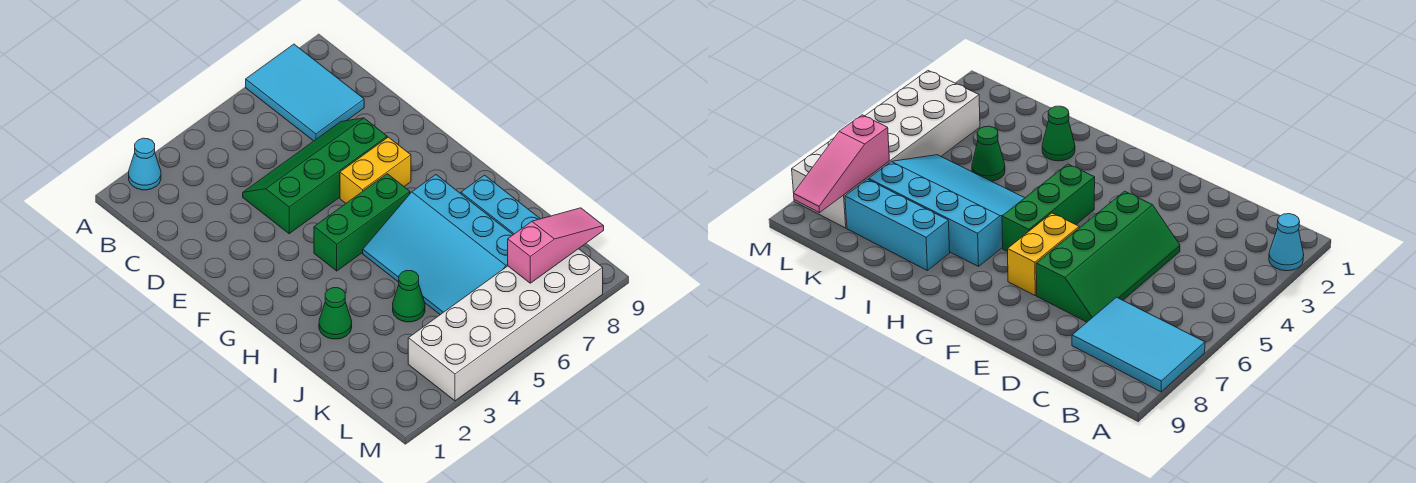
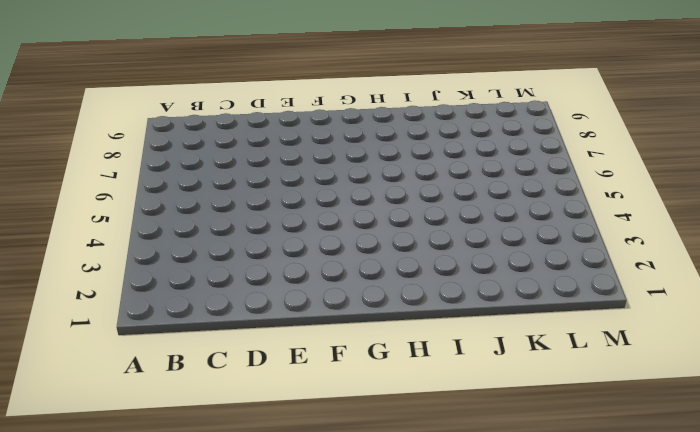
none -> cyan cone A2 level 1
none -> cyan tile A7:C8 level 1

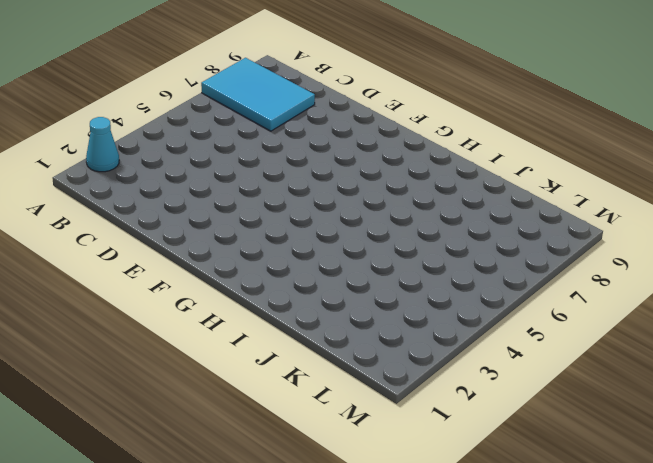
none -> green slope D4:E7 level 1 top E
none -> yellow brick F6:F7 level 1

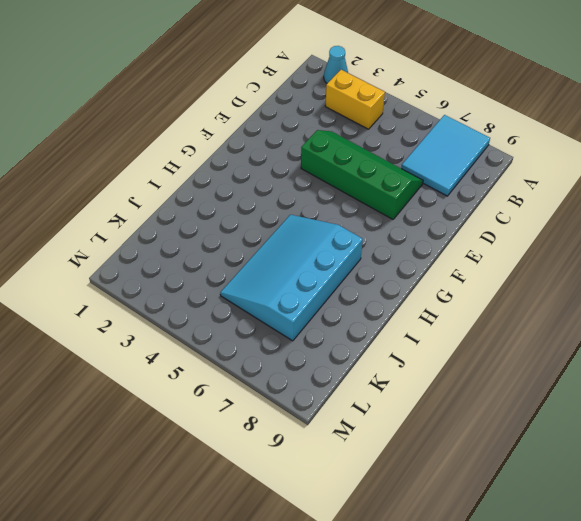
yellow brick B3:B4 level 1 -> yellow brick F6:F7 level 1
none -> green brick G4:G6 level 1
none -> green cone I2 level 1

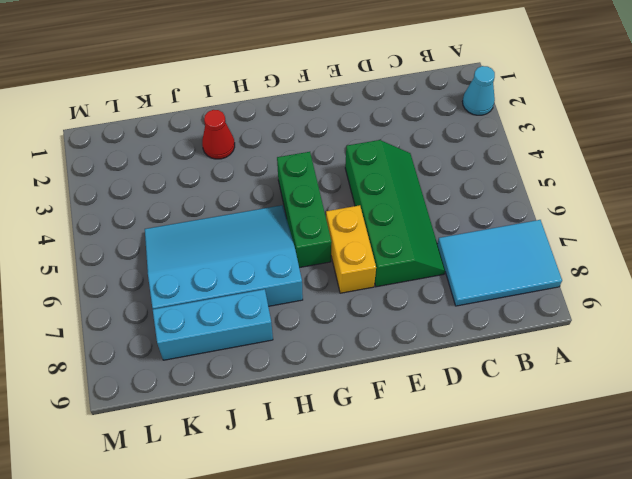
red cone I2 level 1 -> green cone I2 level 1
none -> green cone J4 level 1
none -> white brick L3:M8 level 1

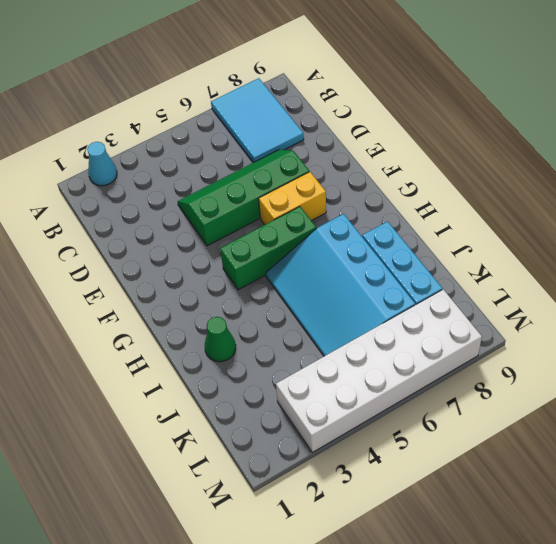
none -> green cone J4 level 1
none -> pink slope L7:L9 level 2 top 7

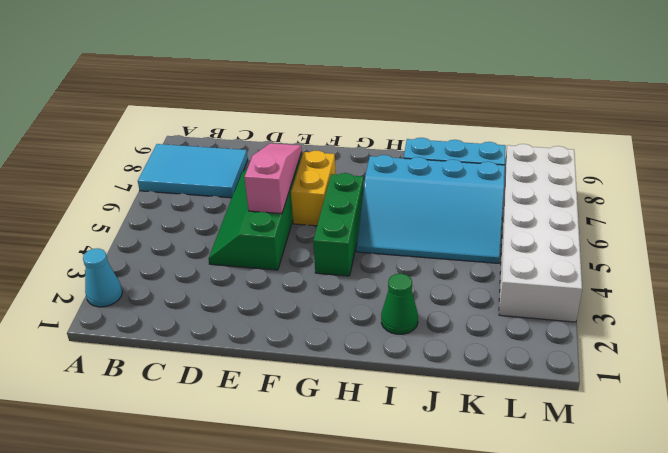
pink slope E5:E7 level 2 top 5 -> pink slope L7:L9 level 2 top 7
none -> green cone J4 level 1

